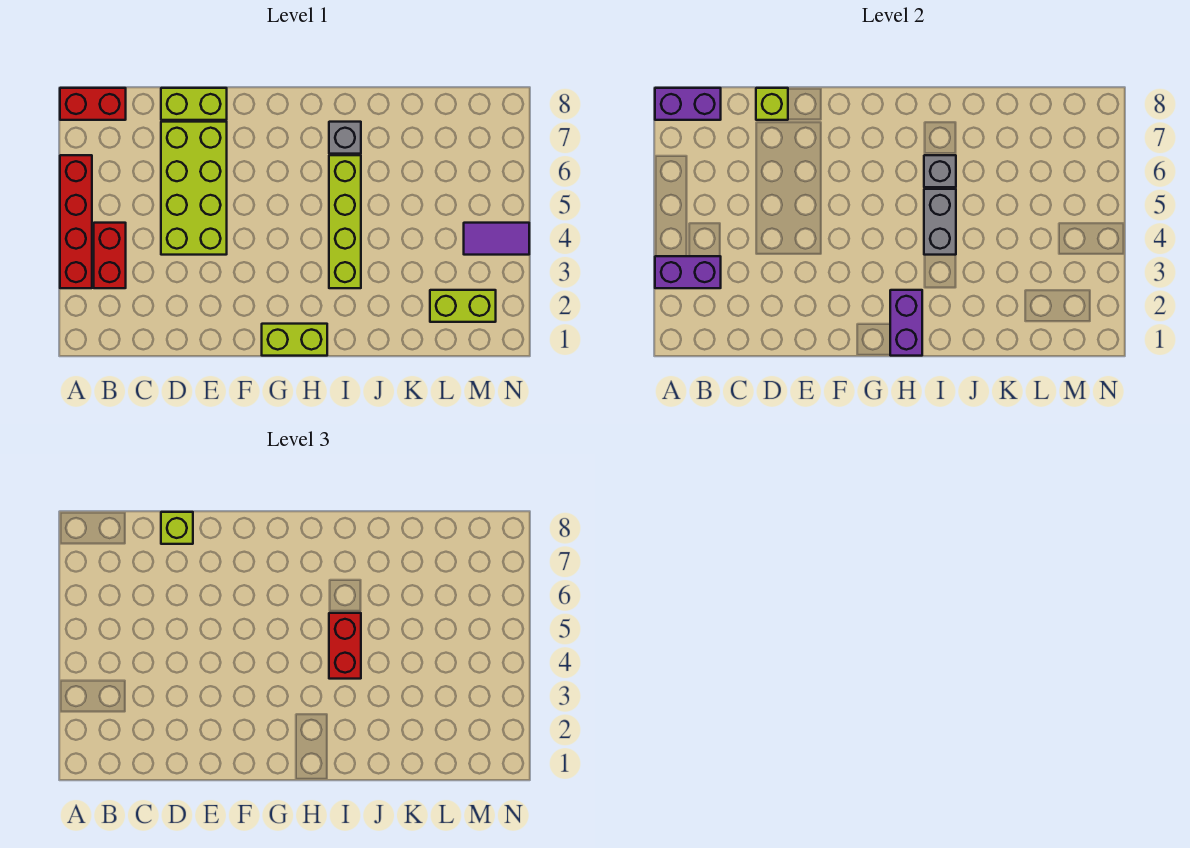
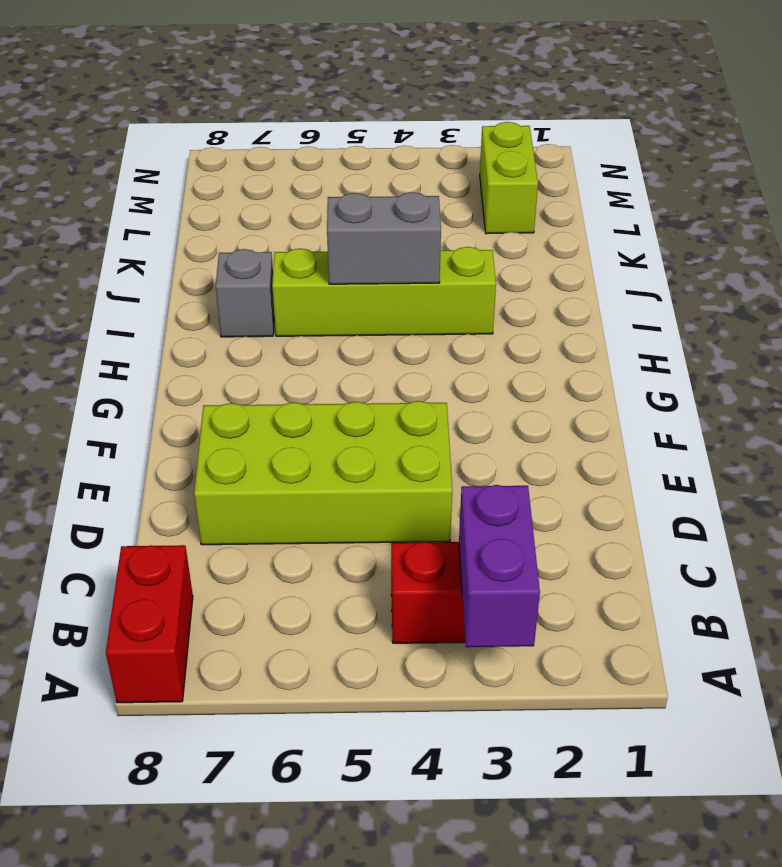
none -> red brick A3:A6 level 1
none -> lime brick D8:E8 level 1
none -> lime brick G1:H1 level 1

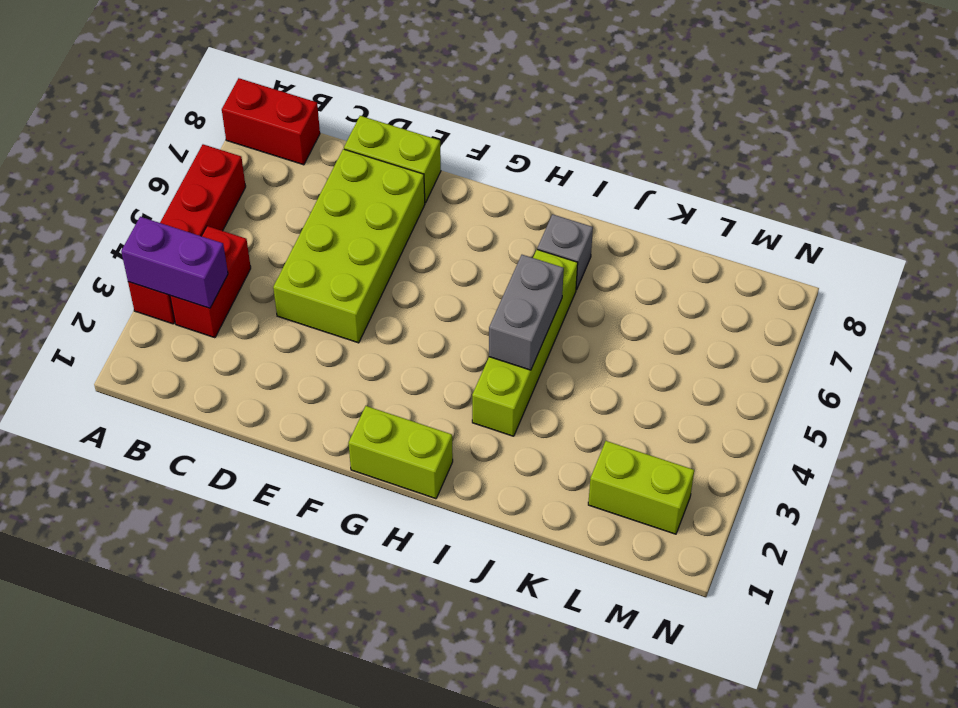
none -> purple tile M4:N4 level 1
none -> purple brick A8:B8 level 2
none -> lime brick D8 level 2

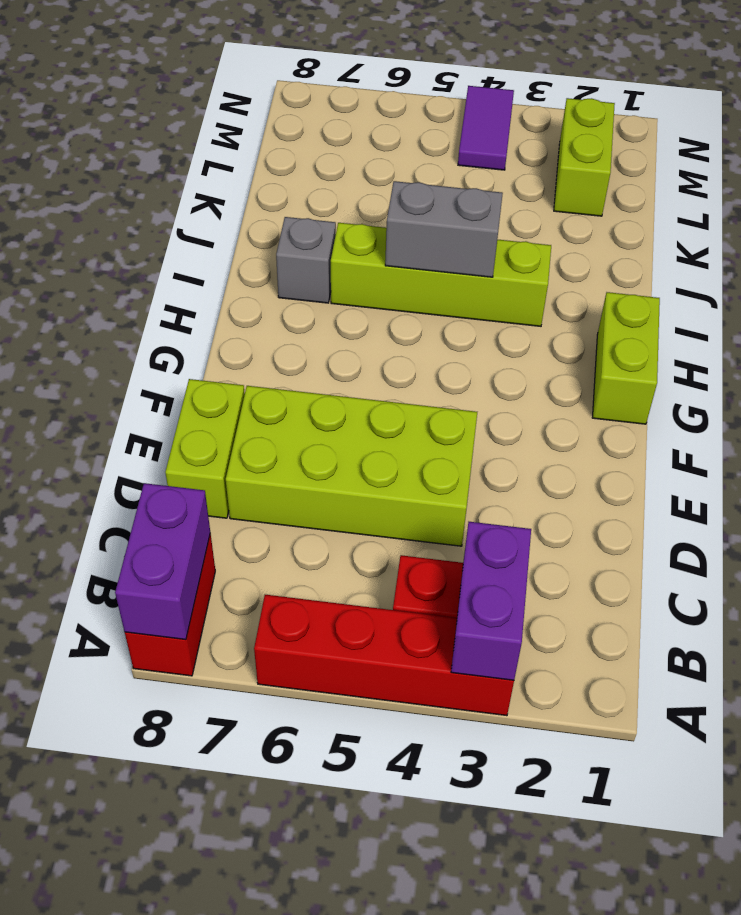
none -> lime brick D8 level 2
none -> purple brick H1:H2 level 2
none -> grey brick I6 level 2

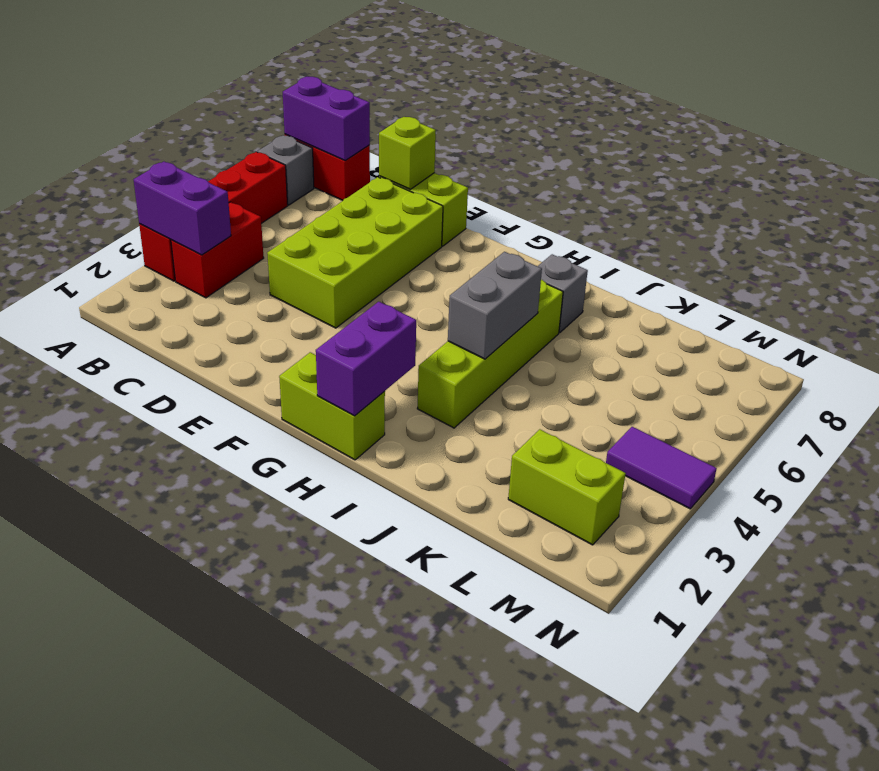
grey brick A7 level 1 -> grey brick I6 level 2
none -> lime brick D8 level 3
none -> red brick I4:I5 level 3

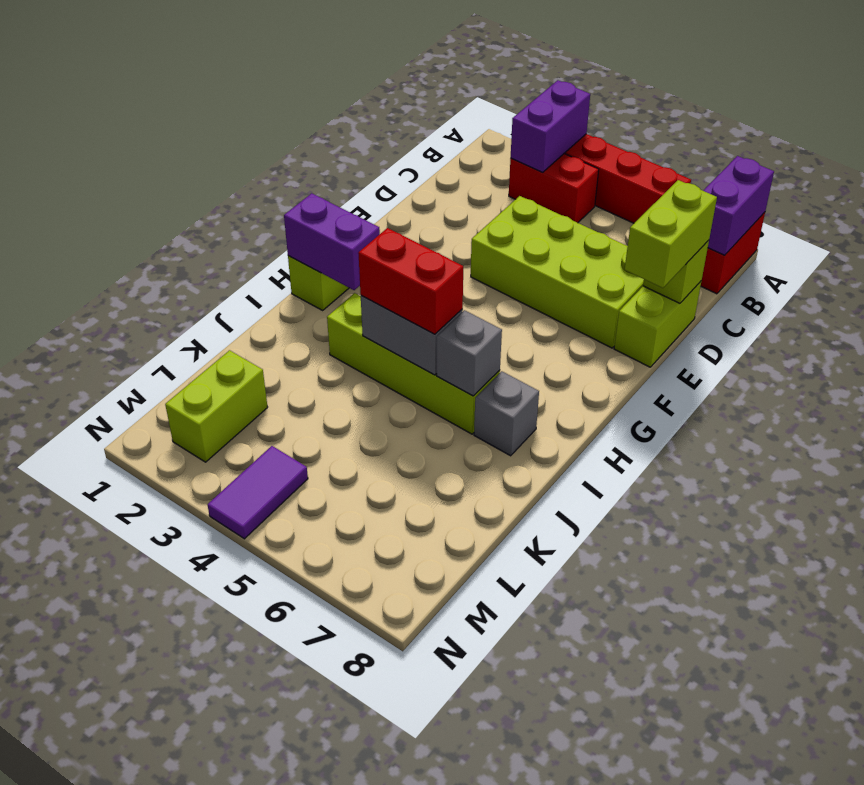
lime brick D8:E8 level 3 -> lime brick D8 level 3

